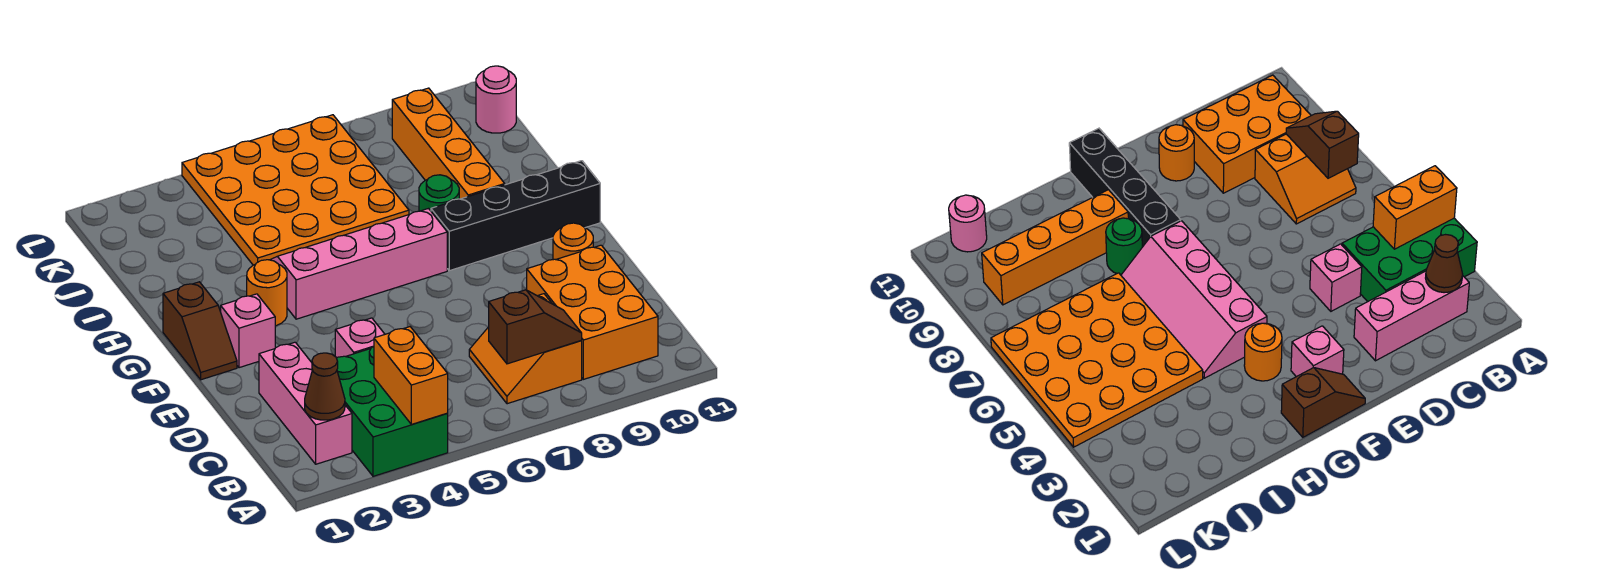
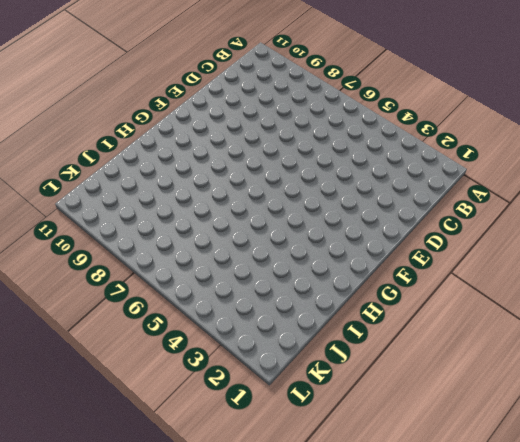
none -> green brick A3:C4 level 1
none -> pink brick B2:D2 level 1
none -> orange slope B7:C8 level 1 top 8

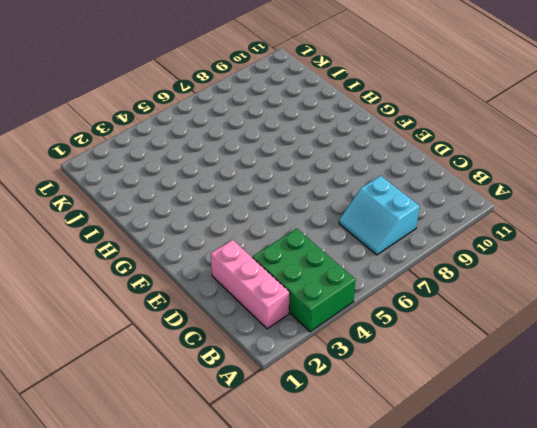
cyan slope B7:C8 level 1 top 8 -> orange slope B7:C8 level 1 top 8
none -> orange brick B9:D10 level 1
none -> pink brick D4 level 1
none -> orange round brick E10 level 1

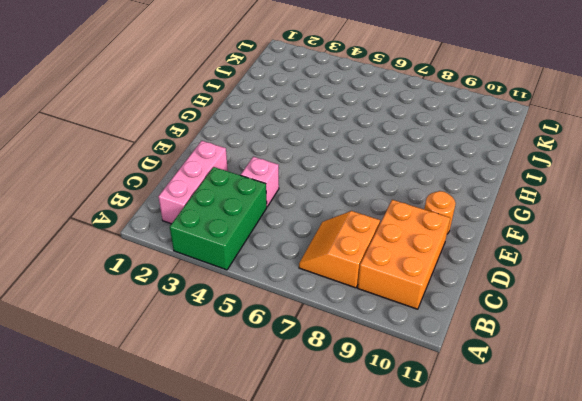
none -> brown slope F1:G1 level 1 top G
none -> pink brick F2 level 1
none -> orange round brick G3 level 1

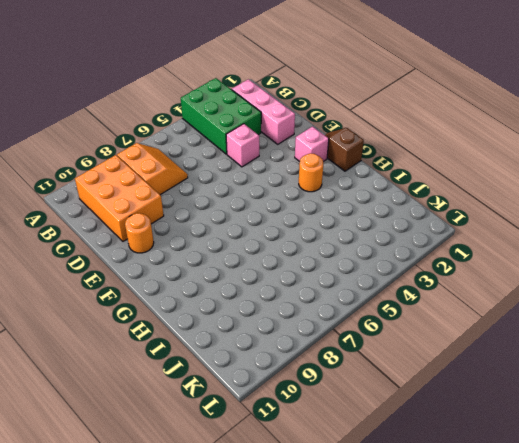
none -> pink slope G4:H7 level 1 top G
none -> black brick G8:G11 level 1
none -> green round brick H8 level 1

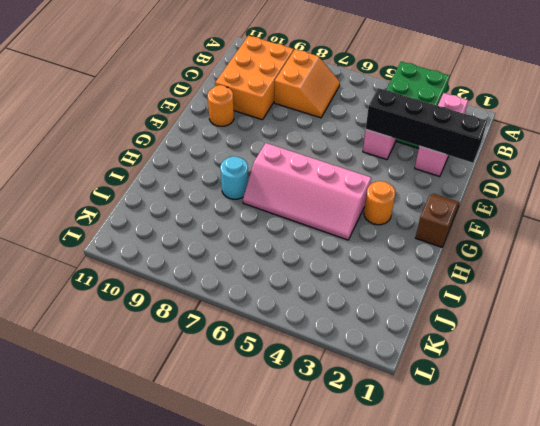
black brick D1:D4 level 2 -> black brick G8:G11 level 1
cyan round brick H8 level 1 -> green round brick H8 level 1
none -> pink brick F2 level 1
none -> orange brick H9:K9 level 1
none -> orange plate I4:L7 level 1

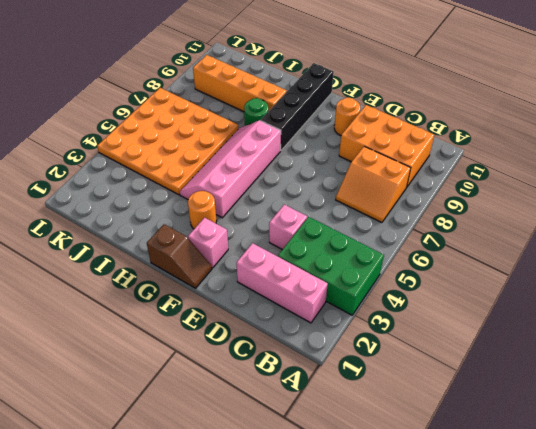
none -> pink round brick K11 level 1
none -> orange brick A4:B4 level 2
none -> brown cone B2 level 2

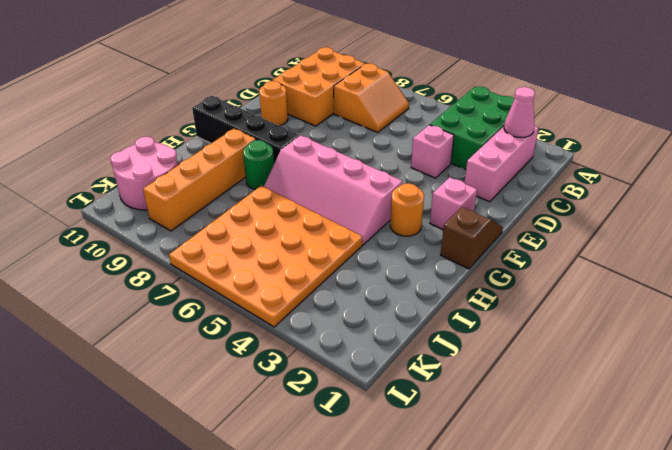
pink cone B2 level 2 -> brown cone B2 level 2
pink round brick J10:K11 level 1 -> pink round brick K11 level 1
none -> orange brick A4:B4 level 2
none -> brown slope B7:B8 level 2 top 7

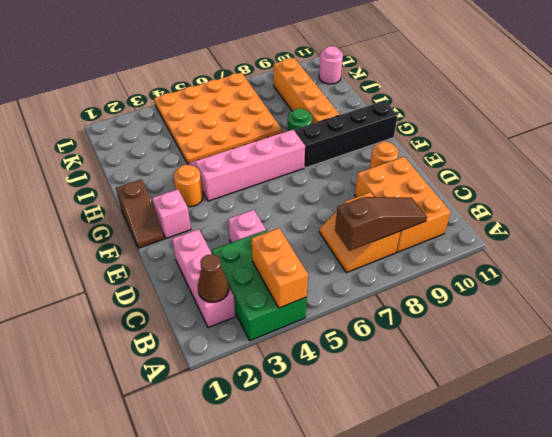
brown slope B7:B9 level 2 top 7 -> brown slope B7:B8 level 2 top 7

